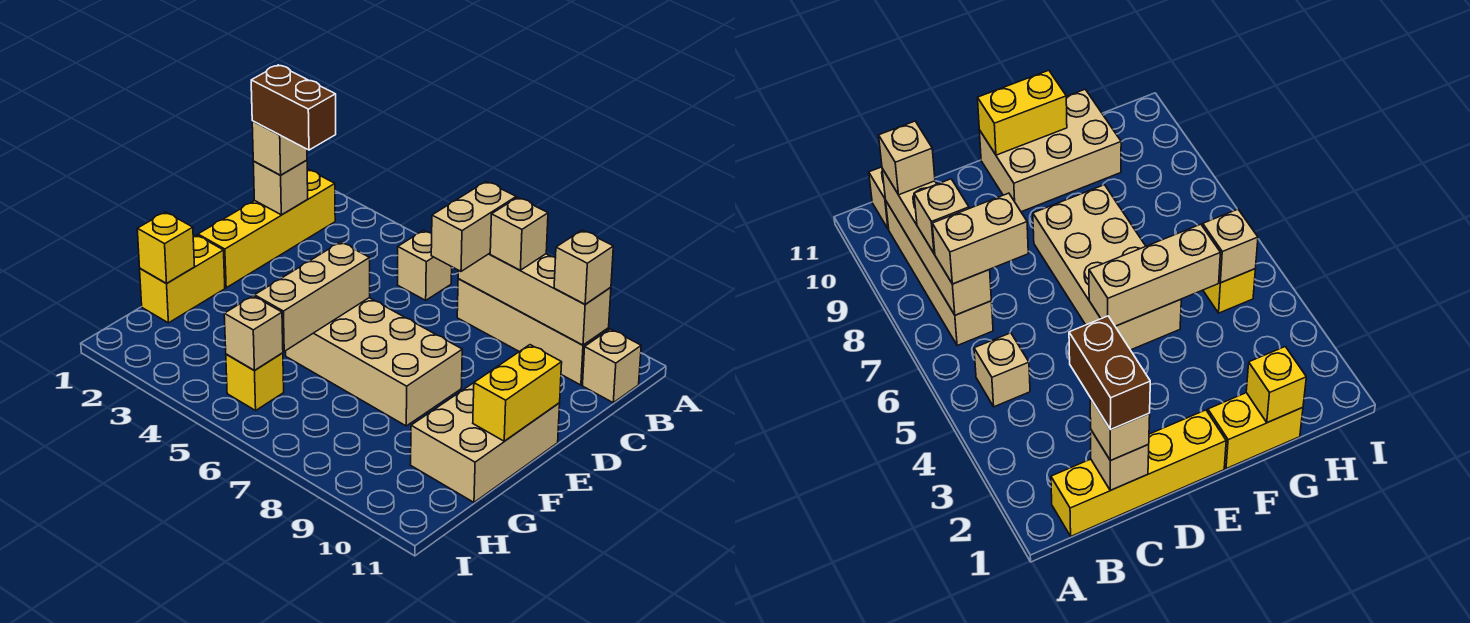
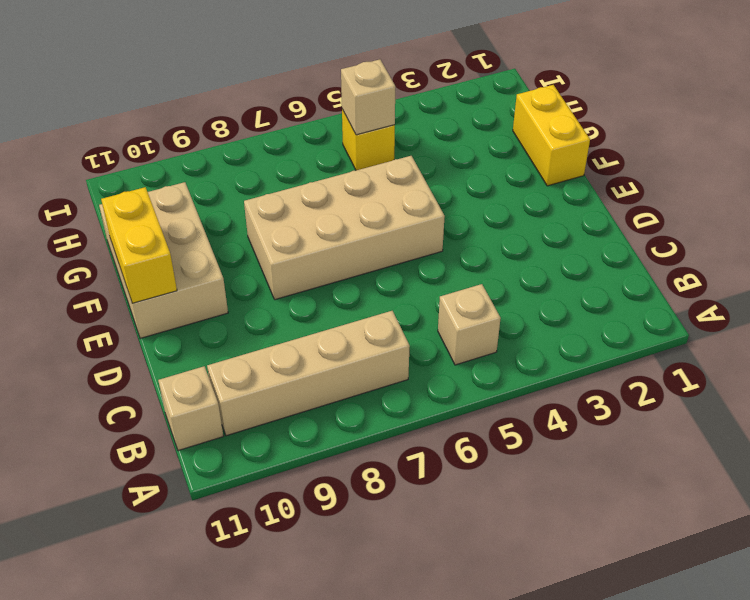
none -> yellow brick B1:E1 level 1
none -> tan brick B7:B10 level 2
none -> tan brick C1 level 2

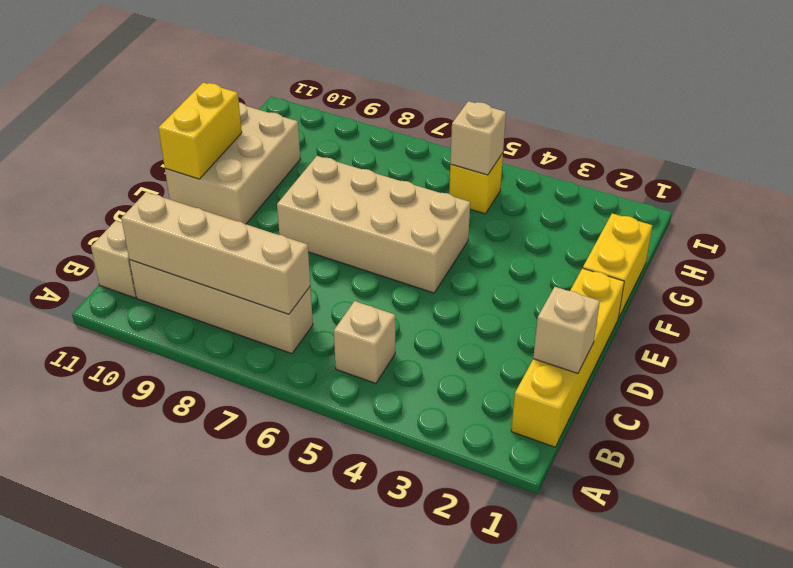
none -> tan brick E5:G5 level 2
none -> yellow brick G1 level 2
none -> tan brick B7:C7 level 3

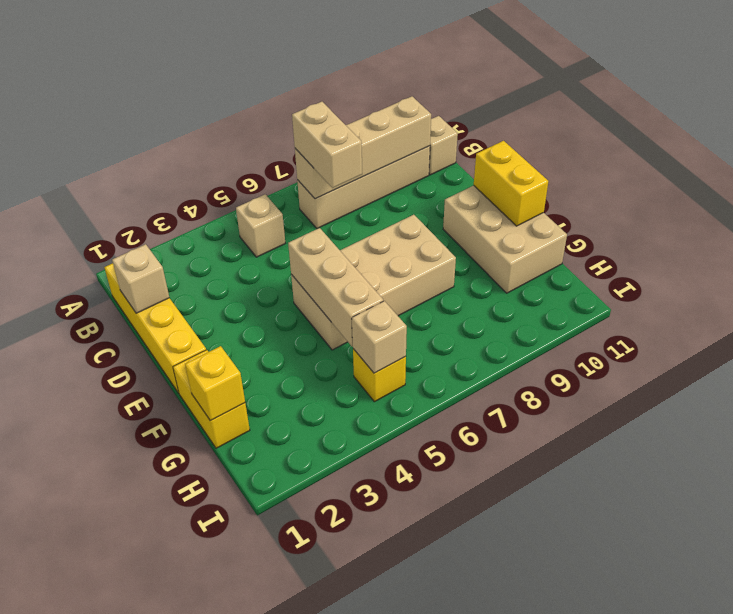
none -> tan brick B8 level 3
none -> tan brick B10 level 3
none -> tan brick C1 level 3

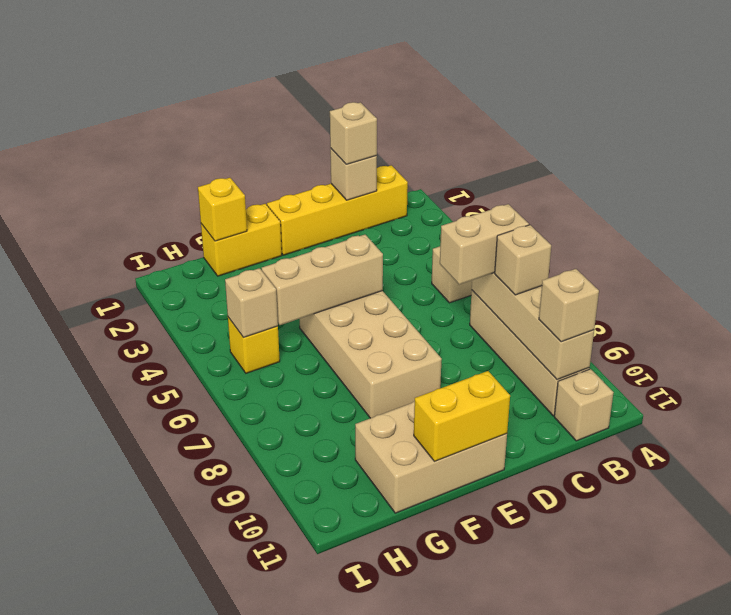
none -> brown brick C1:C2 level 4

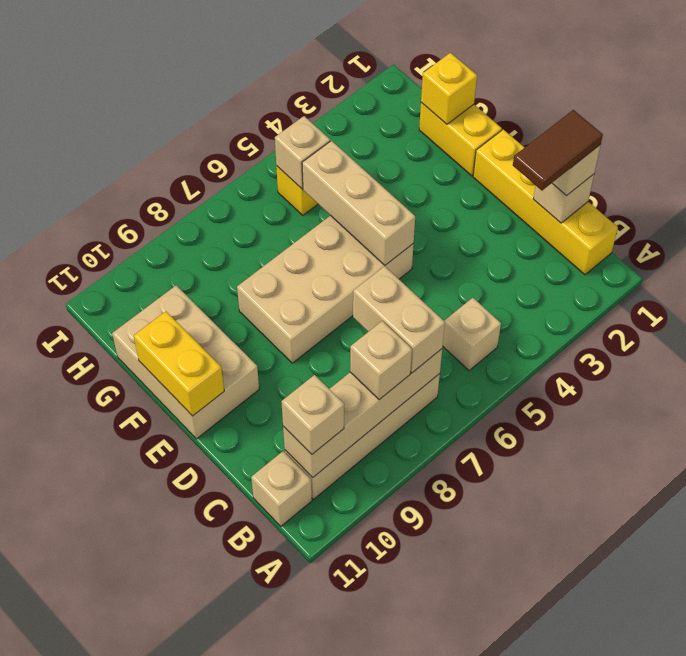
brown tile C1:C2 level 4 -> brown brick C1:C2 level 4

